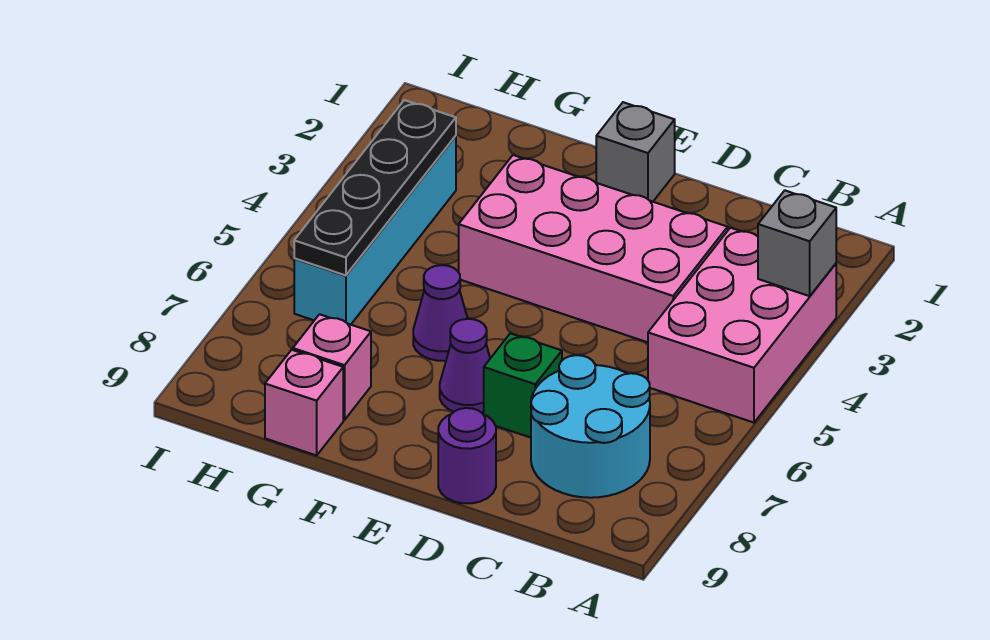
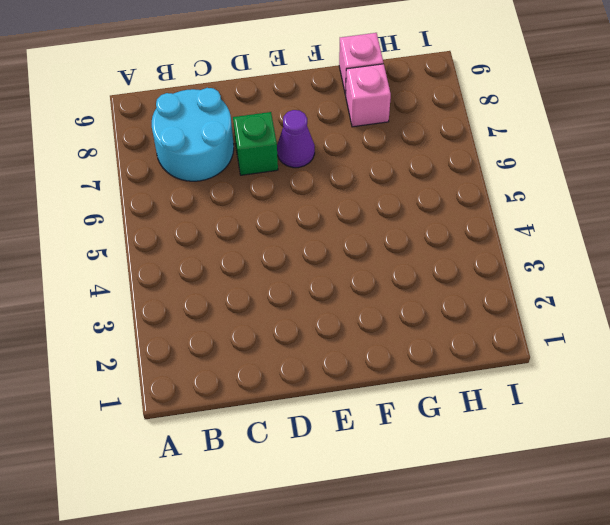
none -> pink brick A3:B5 level 1
none -> pink brick C3:F4 level 1
none -> purple round brick D9 level 1

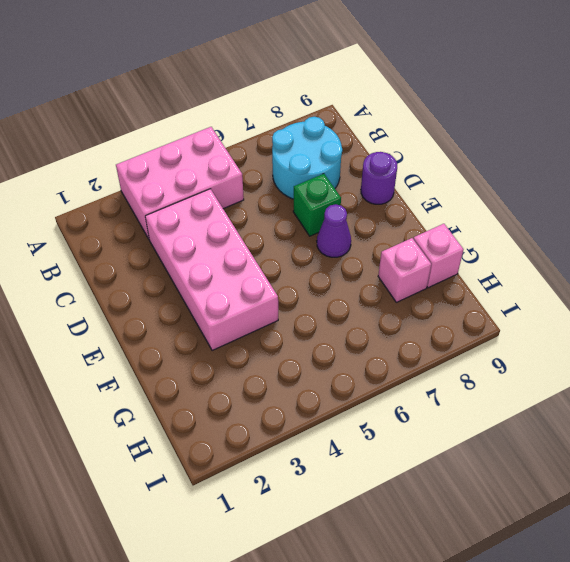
none -> grey brick E1 level 1
none -> purple cone F6 level 1
none -> cyan brick H3:H6 level 1

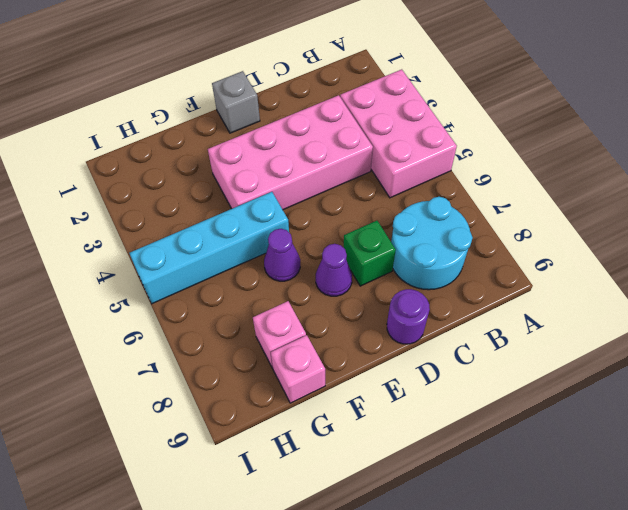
cyan brick F5:I5 level 1 -> cyan brick H3:H6 level 1
none -> grey brick A3 level 2
none -> black plate H3:H6 level 2

